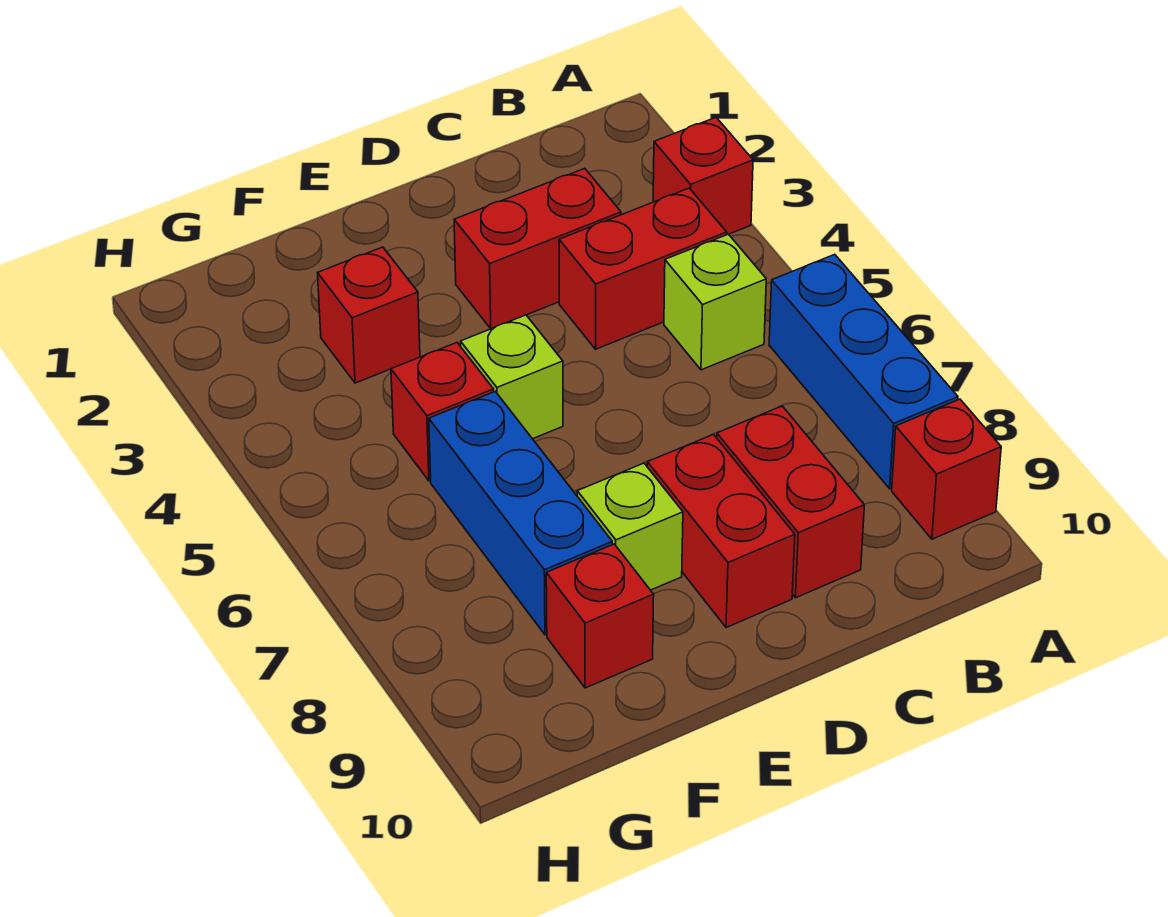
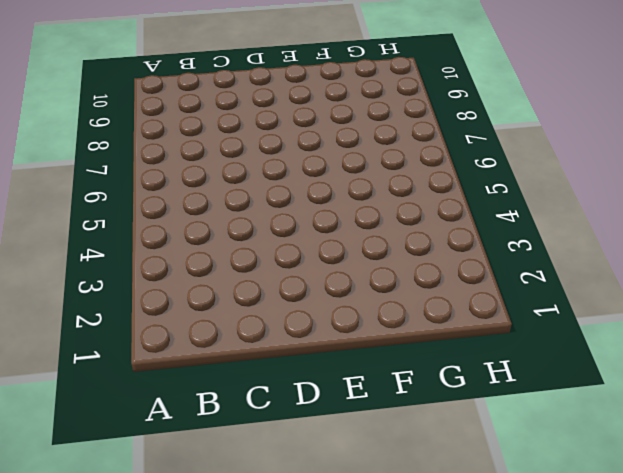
none -> red brick A3 level 1
none -> blue brick A6:A8 level 1
none -> red brick A9 level 1

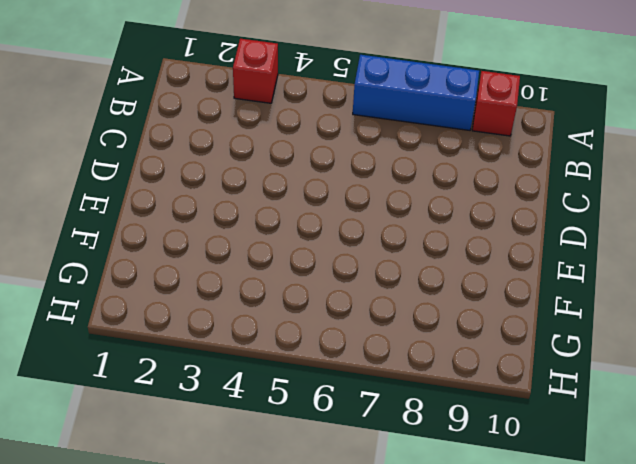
none -> red brick B4:C4 level 1
none -> lime brick B5 level 1
none -> red brick C3:D3 level 1

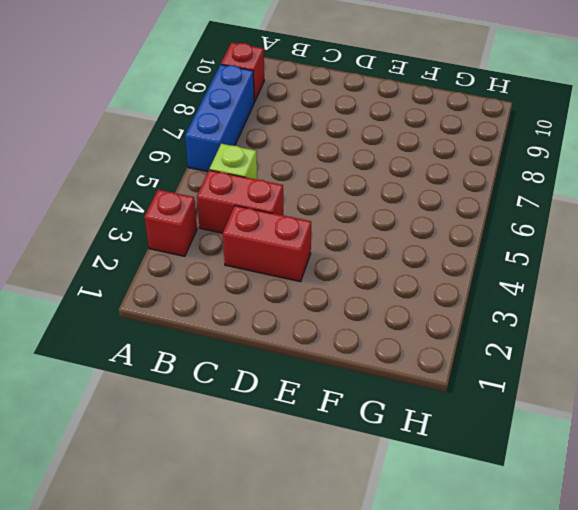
none -> red brick C8:C9 level 1
none -> red brick D8:D9 level 1
none -> lime brick E5 level 1

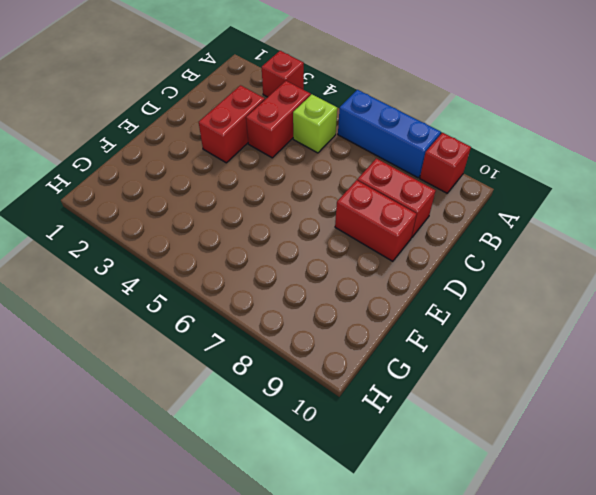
none -> lime brick E5 level 1
none -> lime brick E8 level 1
none -> red brick F3 level 1

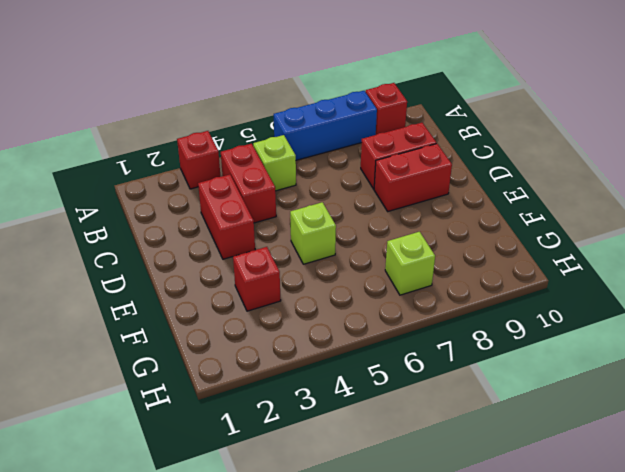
lime brick G7 level 1 -> lime brick E8 level 1
none -> red brick F5 level 1
none -> blue brick F6:F8 level 1
none -> red brick F9 level 1

